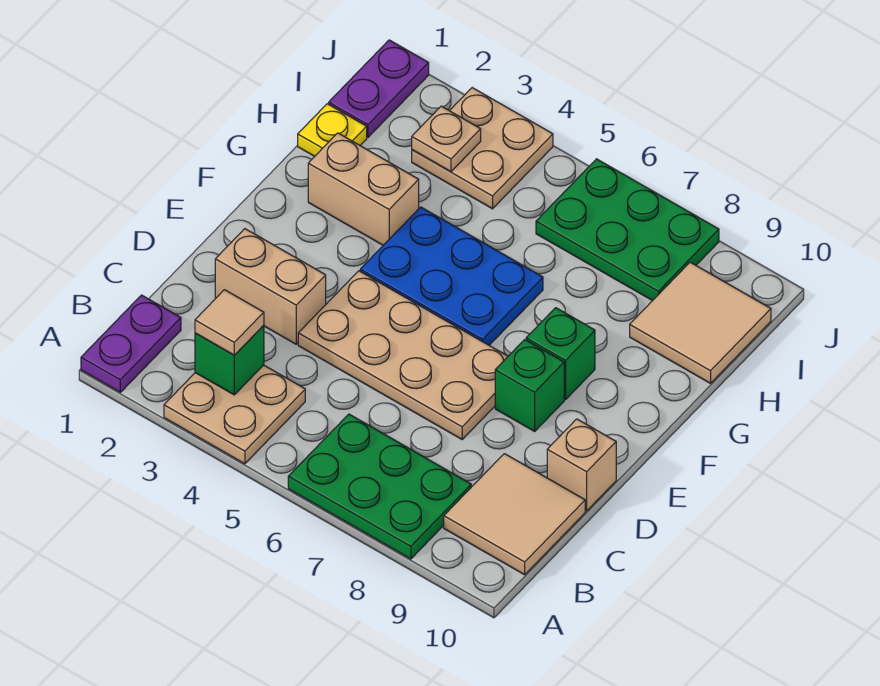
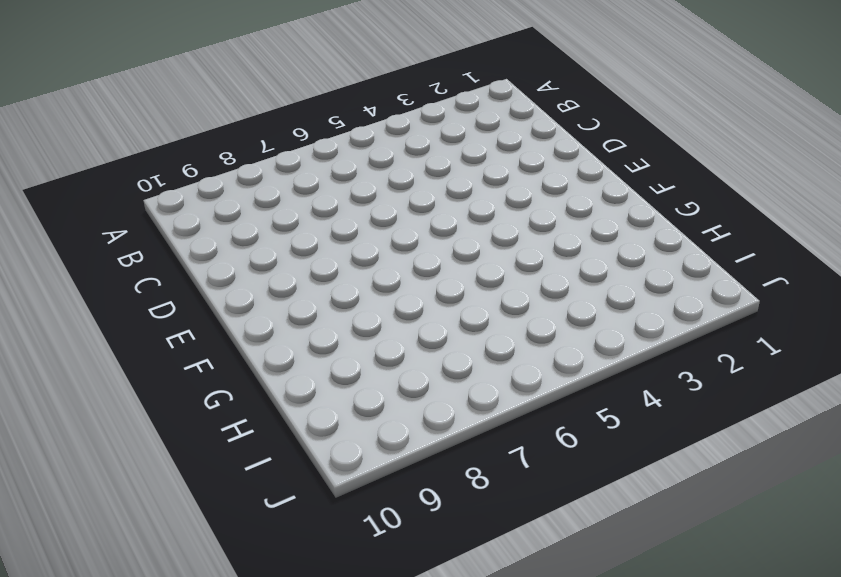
none -> purple plate A1:B1 level 1
none -> tan plate A3:B4 level 1
none -> green plate A6:B8 level 1

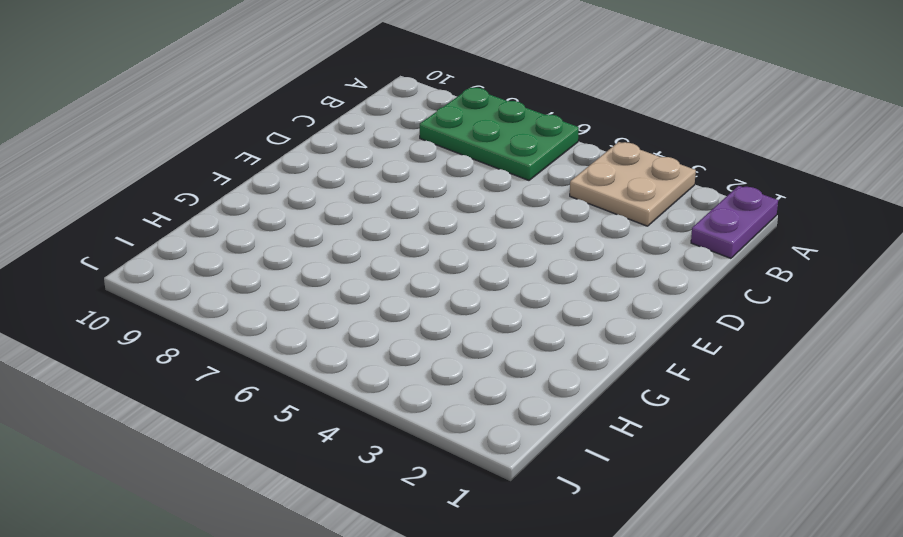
none -> tan tile B9:C10 level 1
none -> tan brick D2:D3 level 1
none -> tan plate D4:E7 level 1

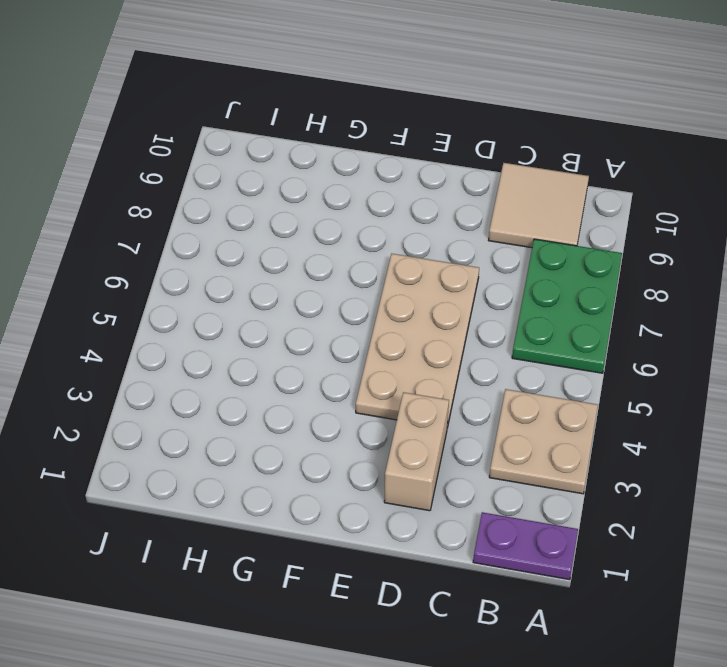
none -> tan brick D10 level 1
none -> green brick E8 level 1
none -> blue plate F4:G6 level 1

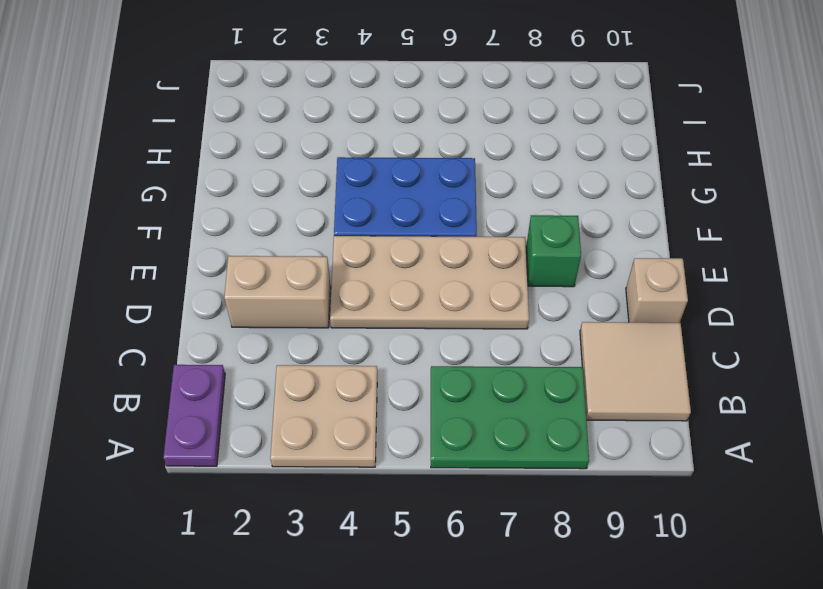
none -> green brick F8 level 1
none -> tan brick G2:G3 level 1
none -> yellow plate H1 level 1

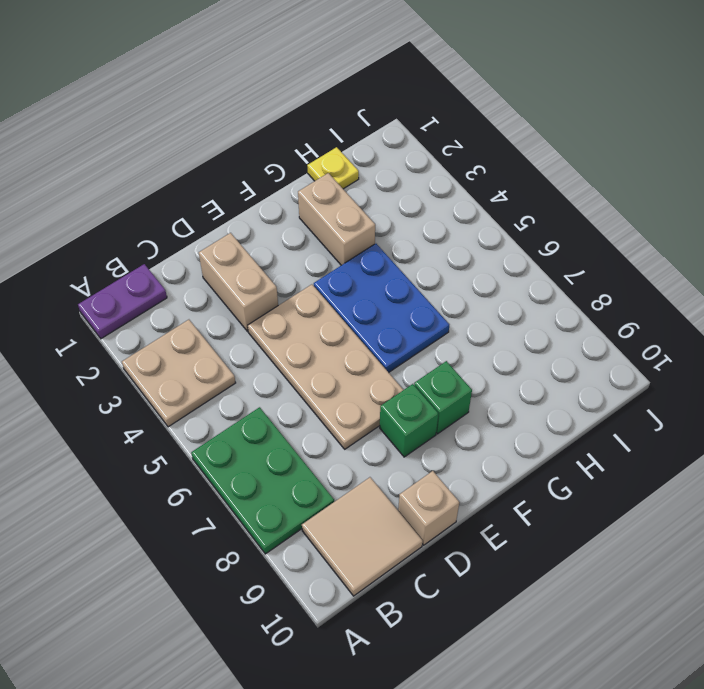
none -> tan tile H9:I10 level 1
none -> purple plate I1:J1 level 1
none -> tan plate I3:J4 level 1

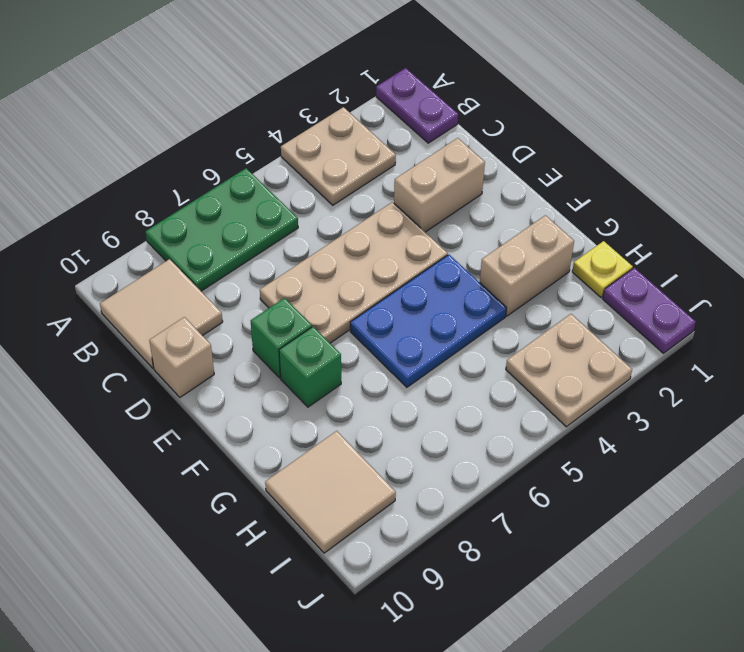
none -> green plate I6:J8 level 1
none -> green brick B3 level 2
none -> tan plate I3 level 2

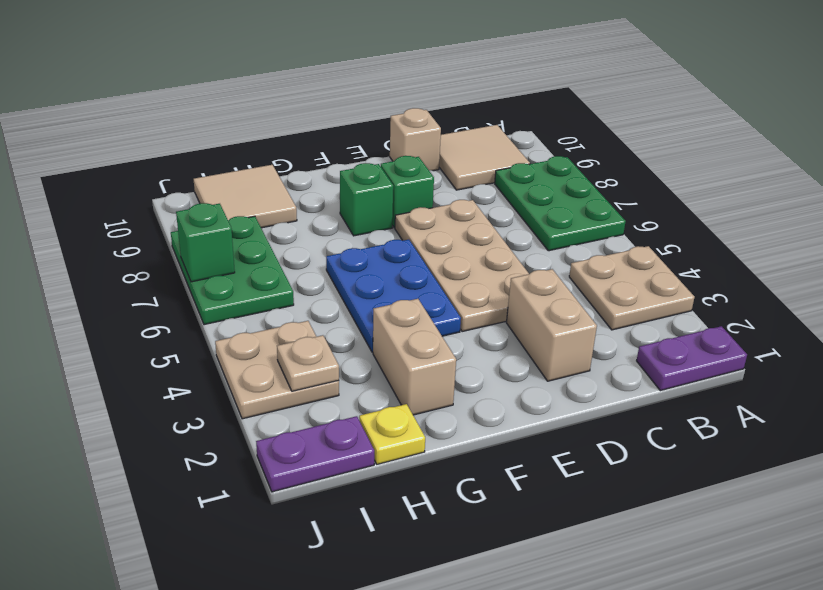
green brick J7 level 2 -> green brick B3 level 2
none -> tan tile B3 level 3

